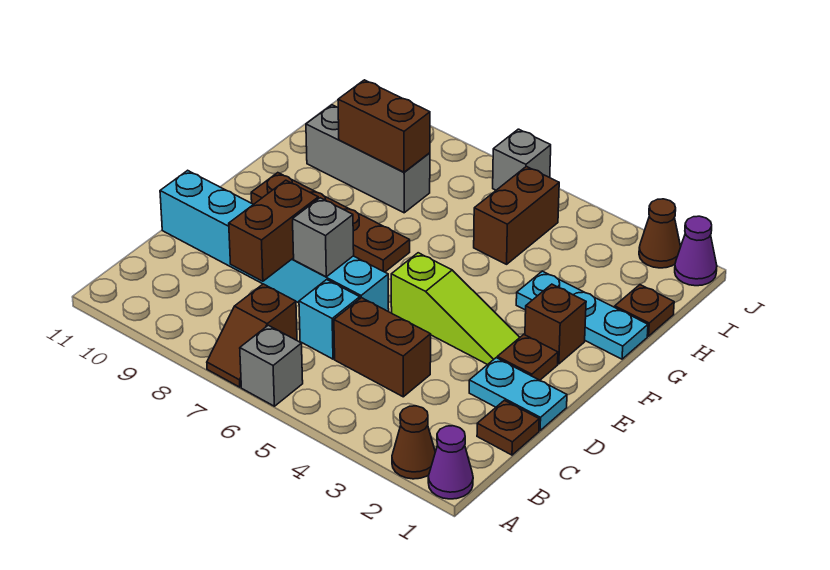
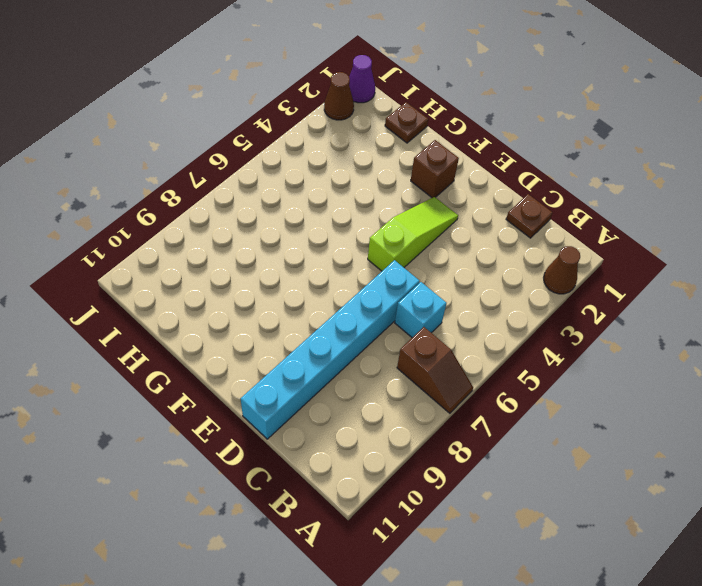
none -> purple cone A1 level 1
none -> grey brick A6 level 1
none -> brown brick C4:C5 level 1

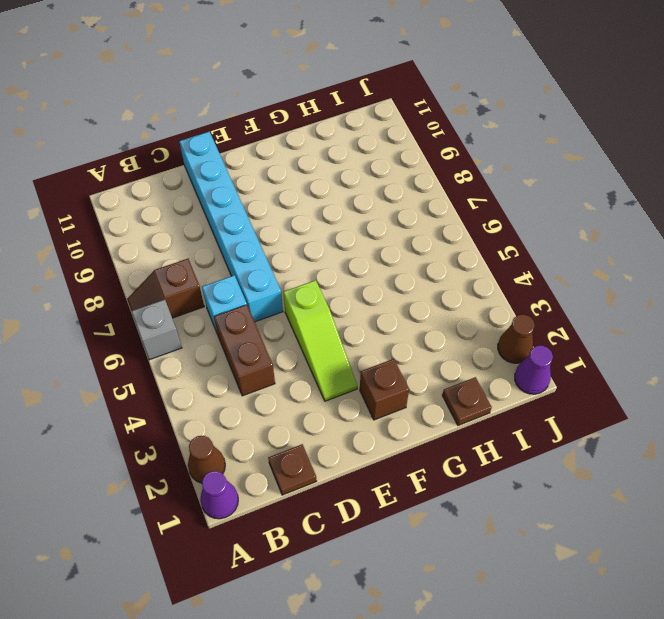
none -> cyan plate D1:D2 level 1
none -> brown plate E2 level 1
none -> brown plate F7:F10 level 1

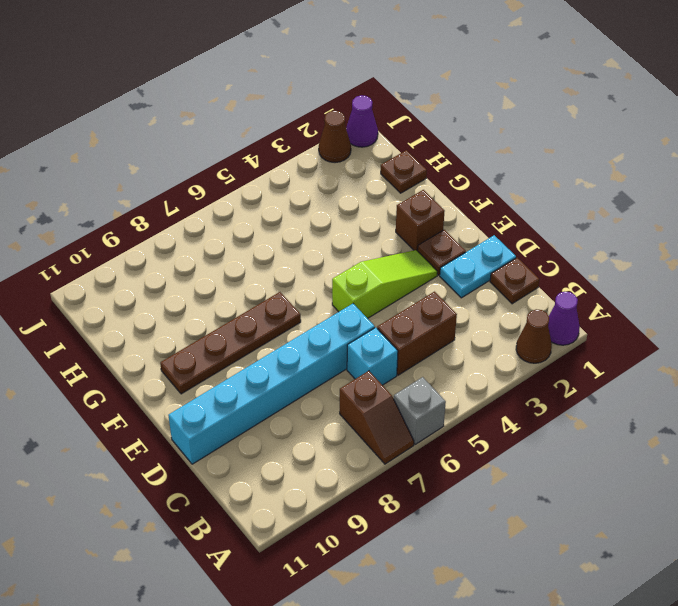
none -> cyan plate G1:G3 level 1
none -> brown brick H5:I5 level 1
none -> grey brick H8:H10 level 1

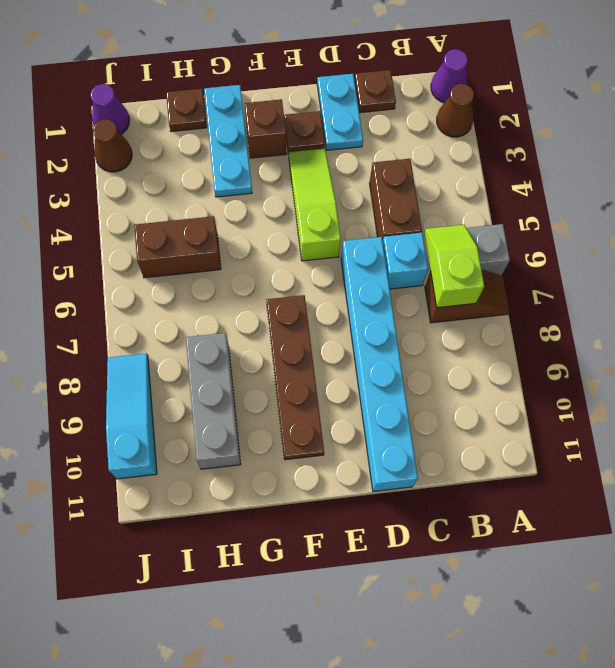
lime slope B6:B7 level 2 top 7 -> none
cyan slope J8:J10 level 1 top 10 -> none
none -> grey brick J6 level 1
none -> brown brick C8:D8 level 2
none -> grey brick D7 level 2

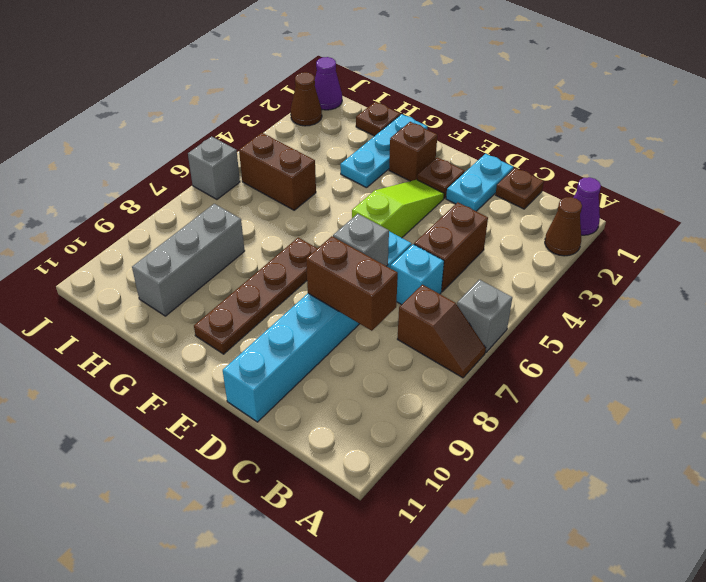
none -> brown brick H8:H9 level 2

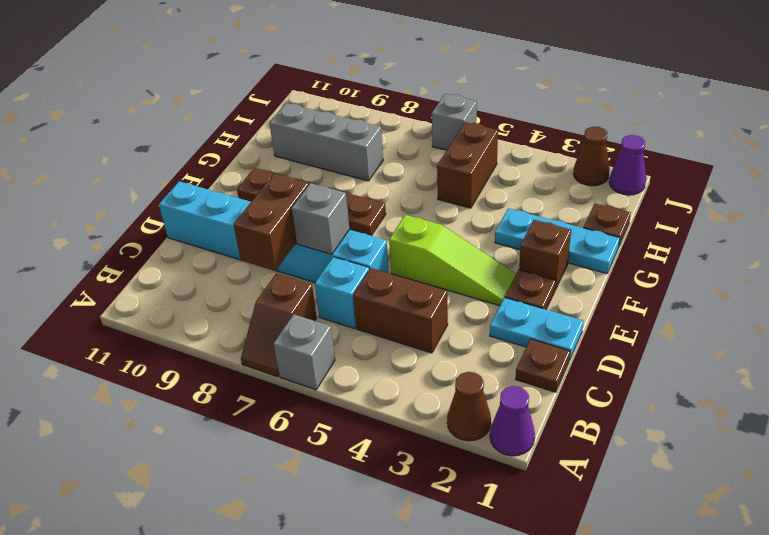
none -> brown brick H8:H9 level 2

